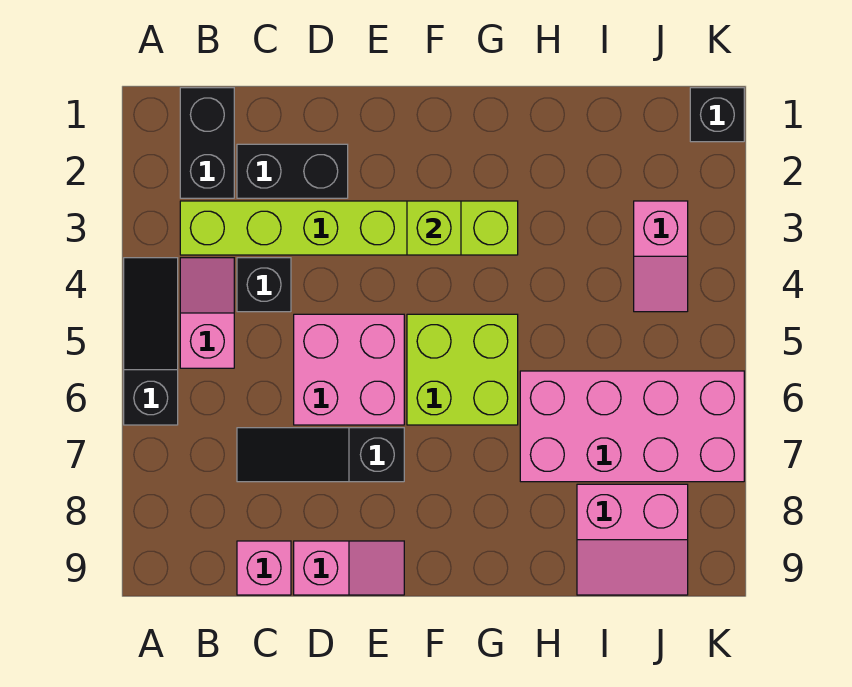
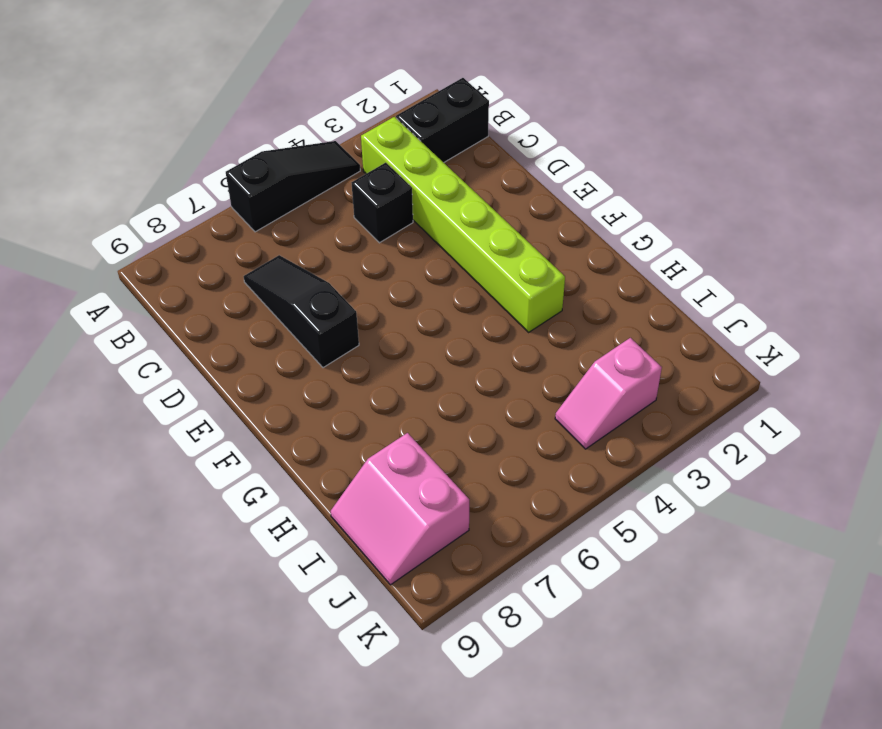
none -> pink slope B4:B5 level 1 top 5
none -> black brick C2:D2 level 1
none -> pink brick C9 level 1

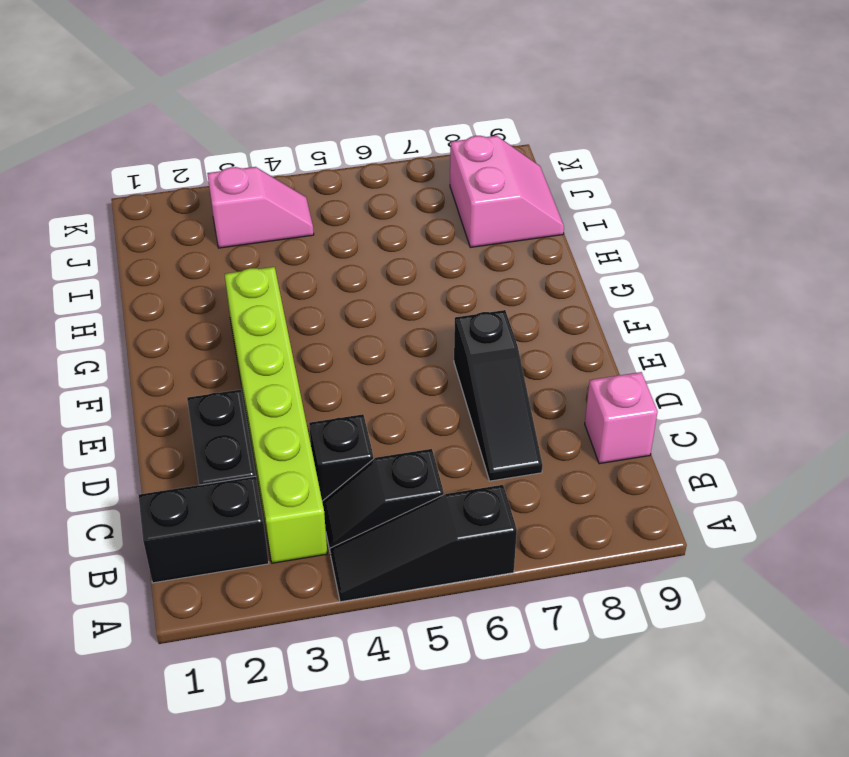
black slope B4:B5 level 1 top 5 -> pink slope B4:B5 level 1 top 5
none -> pink brick D5:E6 level 1
none -> pink slope D9:E9 level 1 top D
none -> lime brick F5:G6 level 1

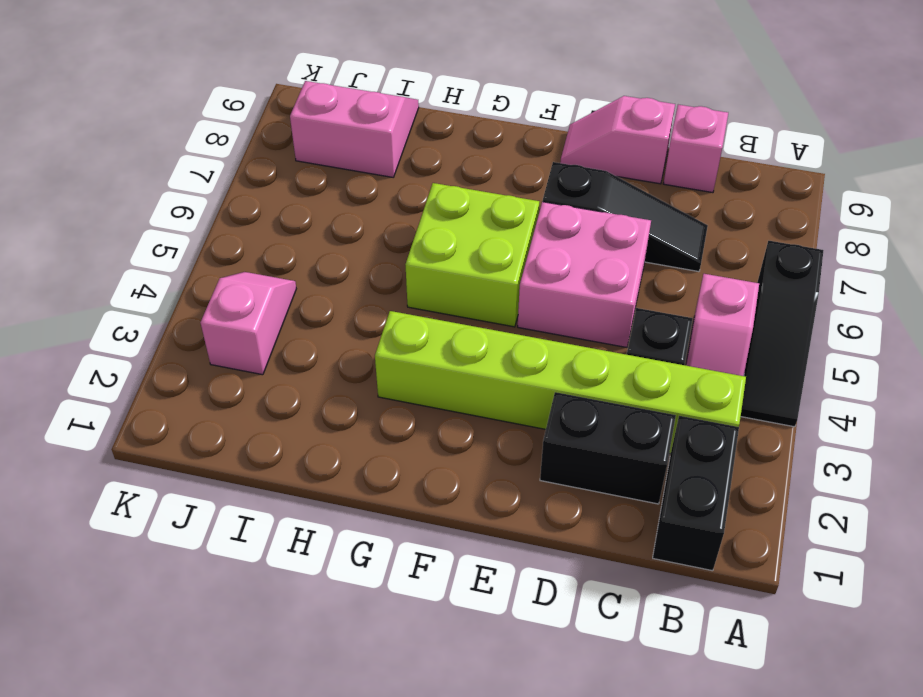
none -> pink brick H6:K7 level 1
none -> black brick K1 level 1
none -> lime brick F3 level 2

